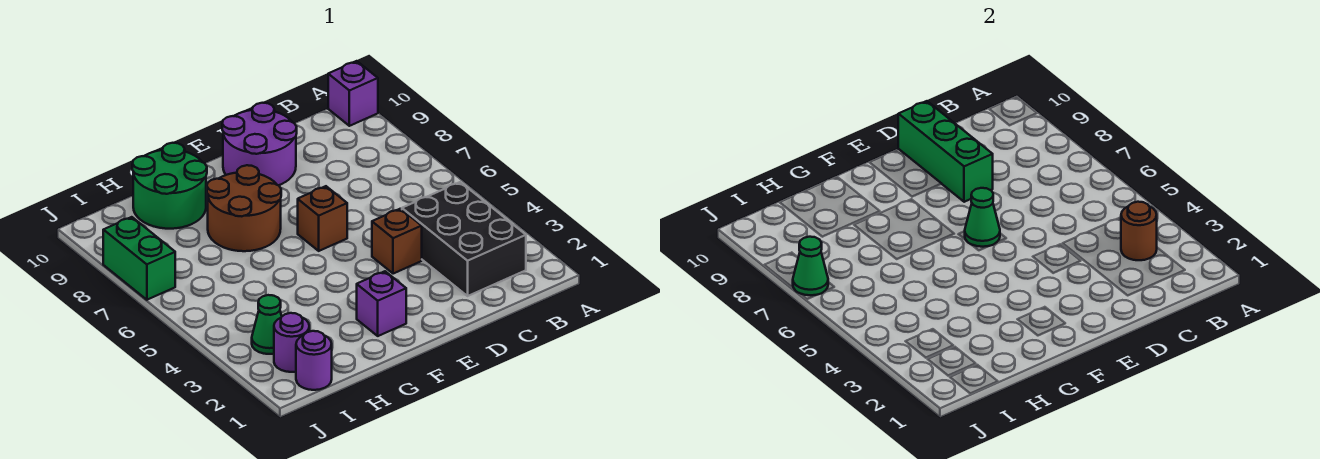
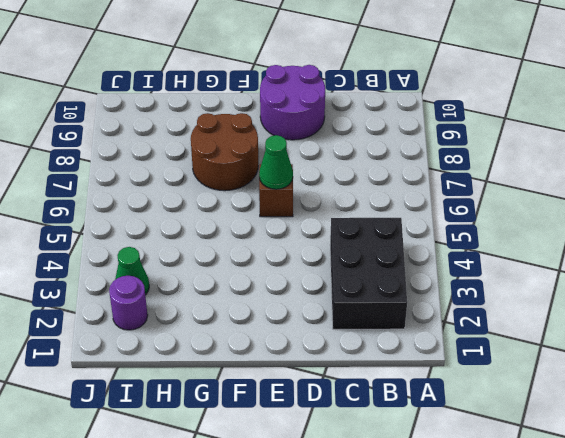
none -> purple brick A10 level 1
none -> brown brick D4 level 1
none -> purple brick F2 level 1

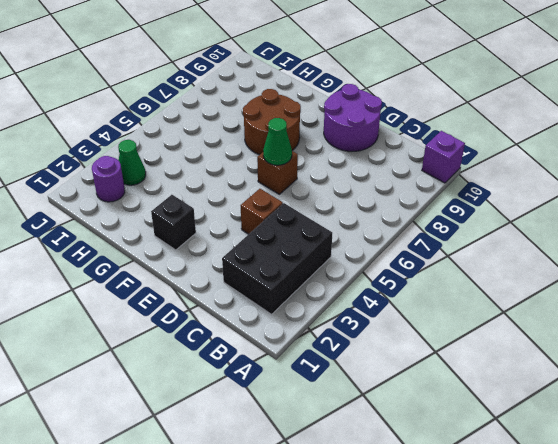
black brick F2 level 1 -> purple brick F2 level 1
none -> green round brick G9:H10 level 1
none -> purple round brick I1 level 1
none -> green brick J7:J8 level 1

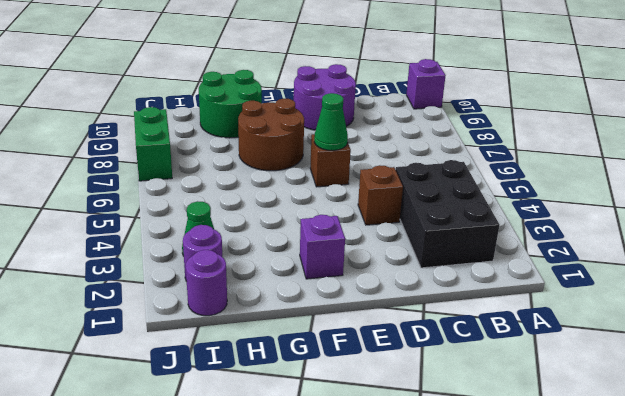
none -> brown round brick B3 level 2
none -> green brick D8:D10 level 2
none -> green cone J7 level 2

